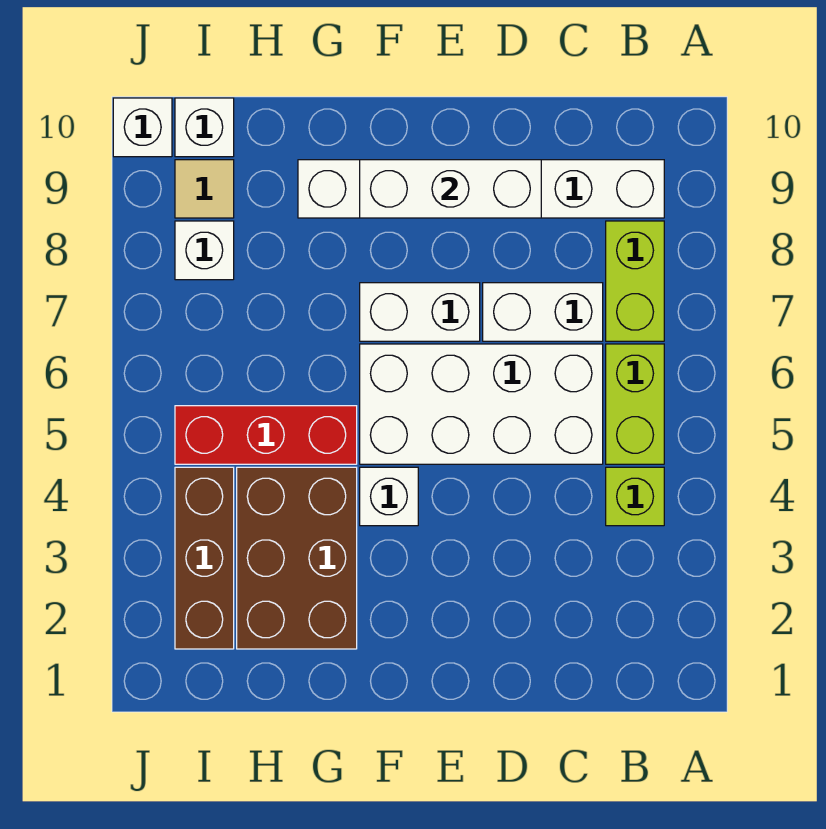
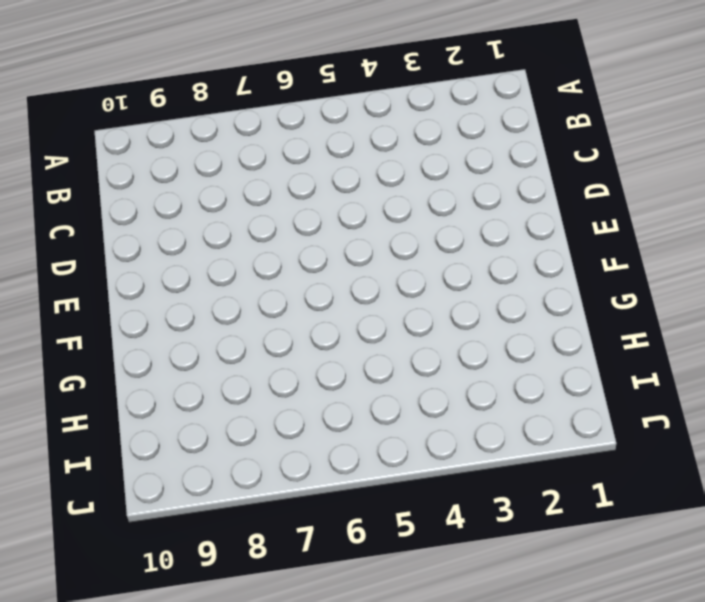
none -> lime brick B4 level 1
none -> lime brick B5:B6 level 1
none -> lime brick B7:B8 level 1

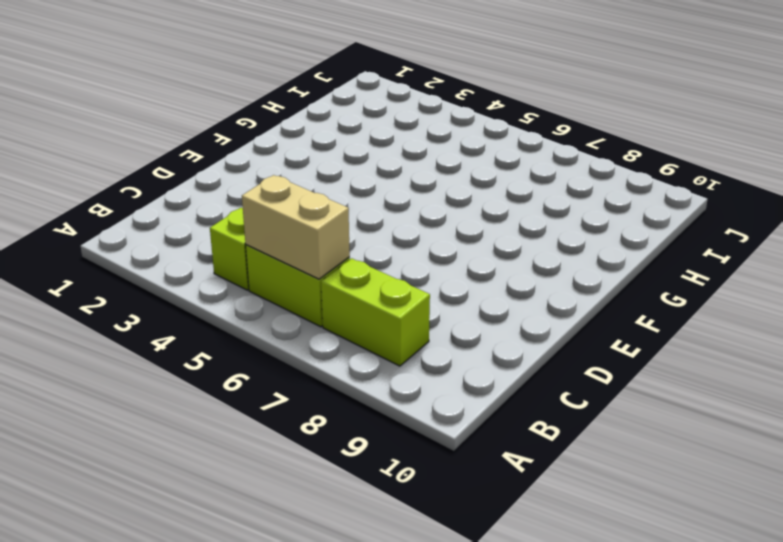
tan brick B5:B6 level 2 -> none
none -> white brick B9:G9 level 1
none -> white brick C5:F6 level 1
none -> white brick C7:D7 level 1

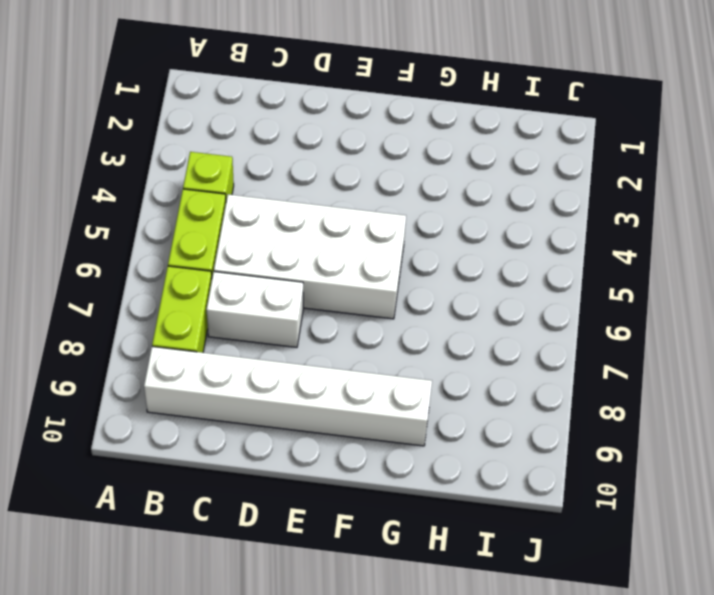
none -> white brick E7:F7 level 1
none -> white brick F4 level 1
none -> brown brick G2:H4 level 1

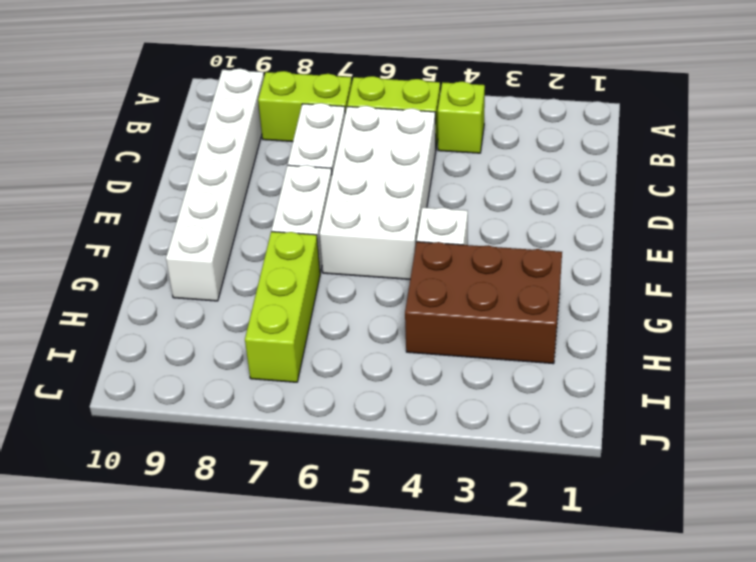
lime brick G7:I7 level 1 -> none
none -> red brick G5:I5 level 1
none -> brown brick I2:I4 level 1
none -> white brick I8 level 1

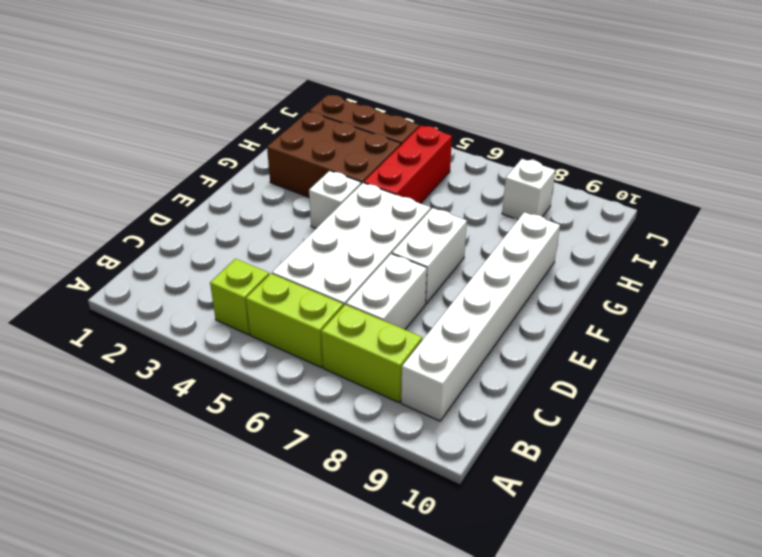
none -> tan tile I9 level 1
none -> white brick I10 level 1
none -> white brick J10 level 1

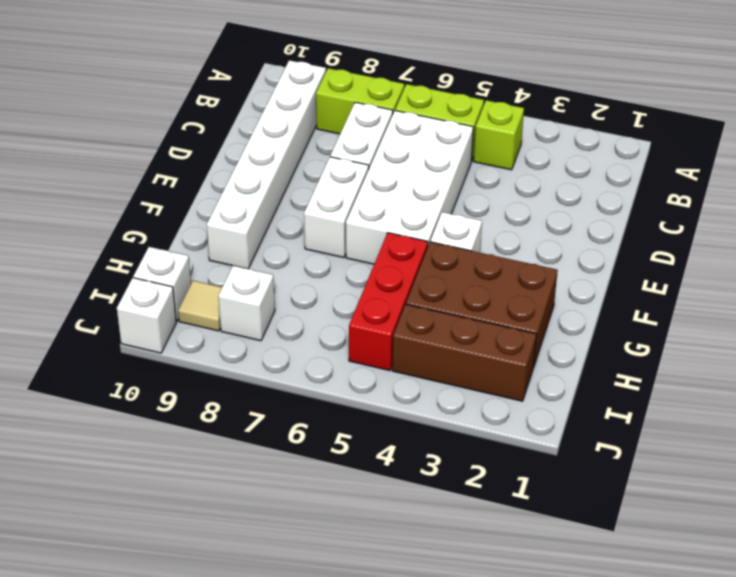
none -> white brick D9:F9 level 2

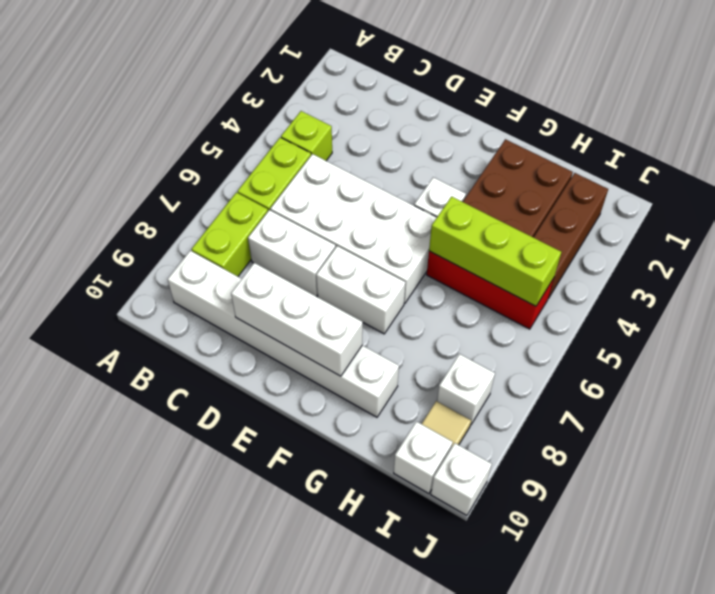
lime brick G5:I5 level 2 -> none

